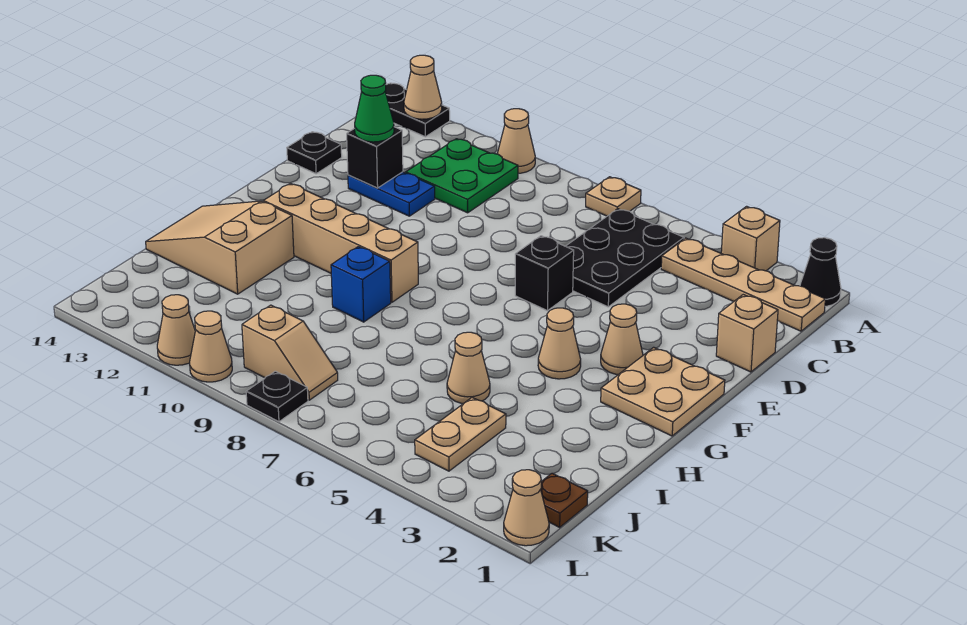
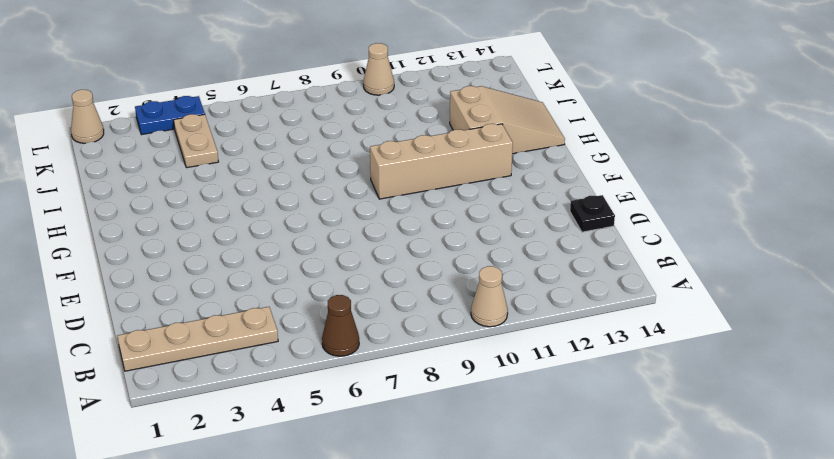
brown cone A6 level 1 -> none
blue plate L3:L4 level 1 -> blue plate D11:D12 level 1
none -> black cone A1 level 1
none -> tan brick A3 level 1
none -> tan plate A7 level 1

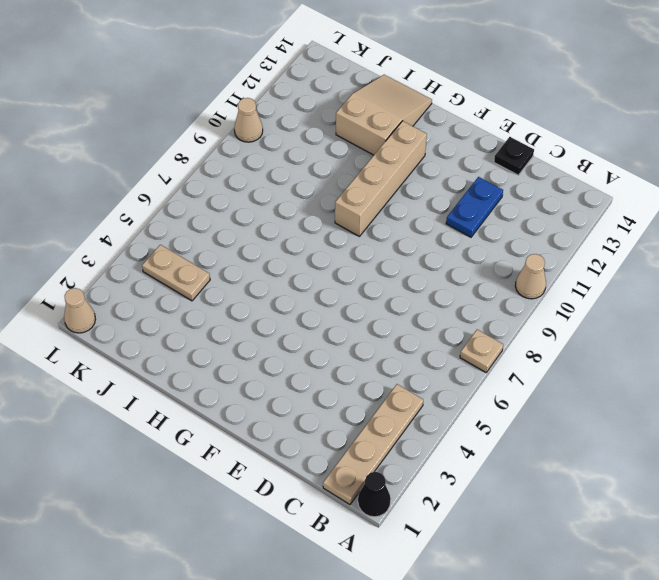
none -> tan brick A3 level 1
none -> black plate A13:A14 level 1
none -> black plate B5:D6 level 1

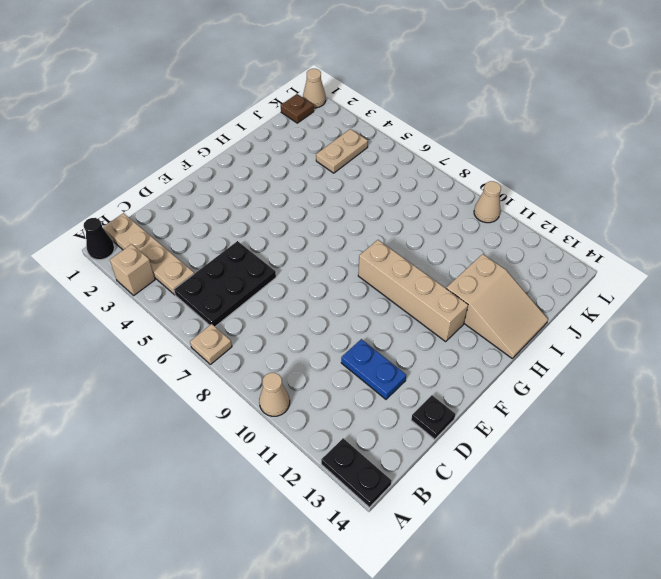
none -> green plate B10:C11 level 1
none -> tan brick D1 level 1
none -> black brick E6 level 1

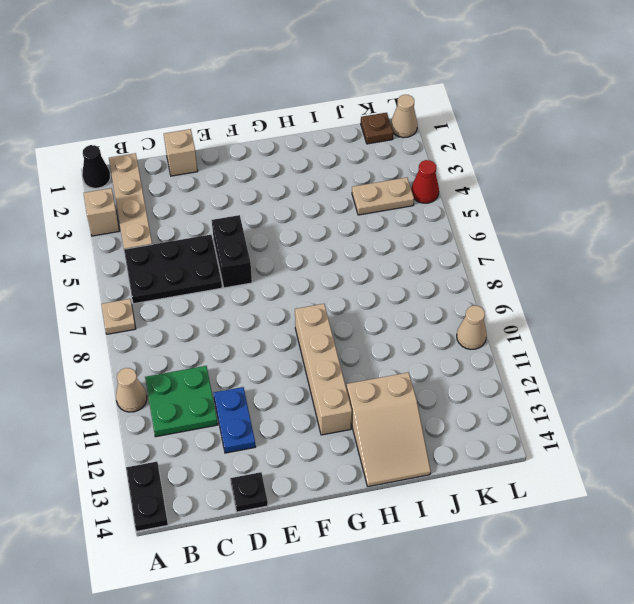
black brick E5:E6 level 1 -> black brick E6 level 1
red cone L4 level 1 -> none
none -> tan plate F1:G2 level 1
none -> tan cone F3 level 1
none -> tan cone G4 level 1

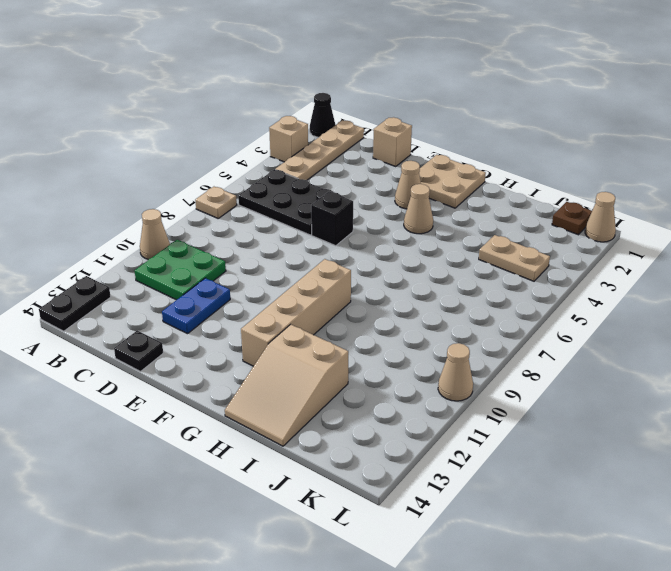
none -> blue brick H9 level 1
none -> tan cone I5 level 1
none -> tan slope K8:K9 level 1 top 9

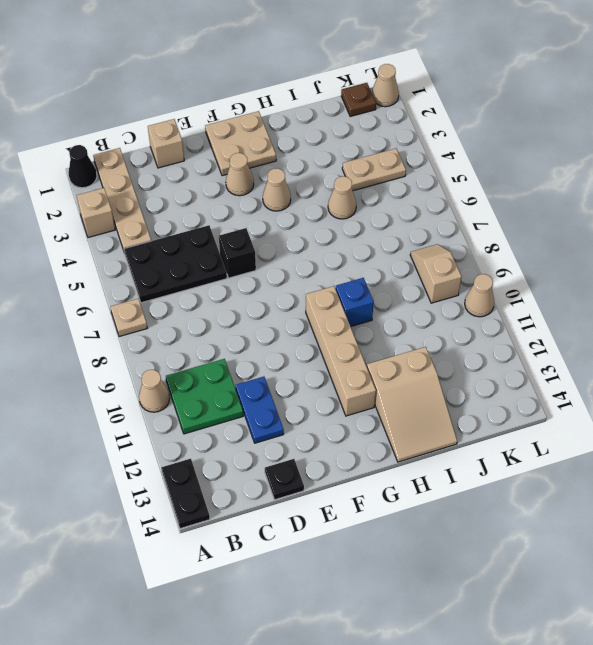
none -> black plate L8 level 1
none -> tan cone L11 level 1
none -> tan cone A13 level 2

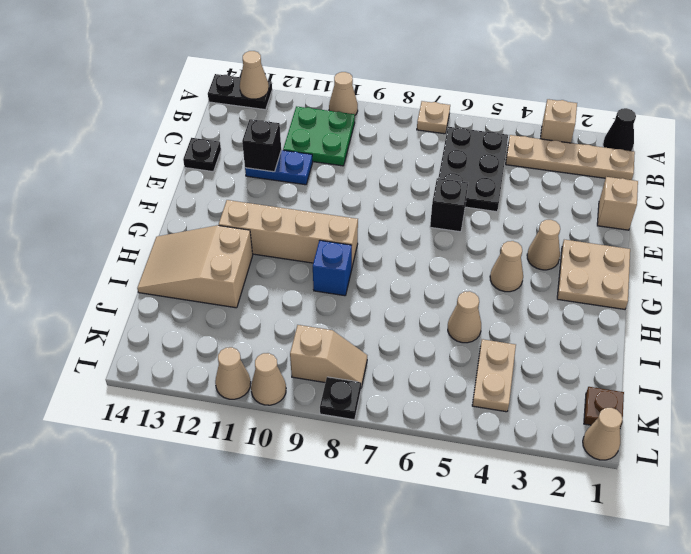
none -> green cone D12 level 3

